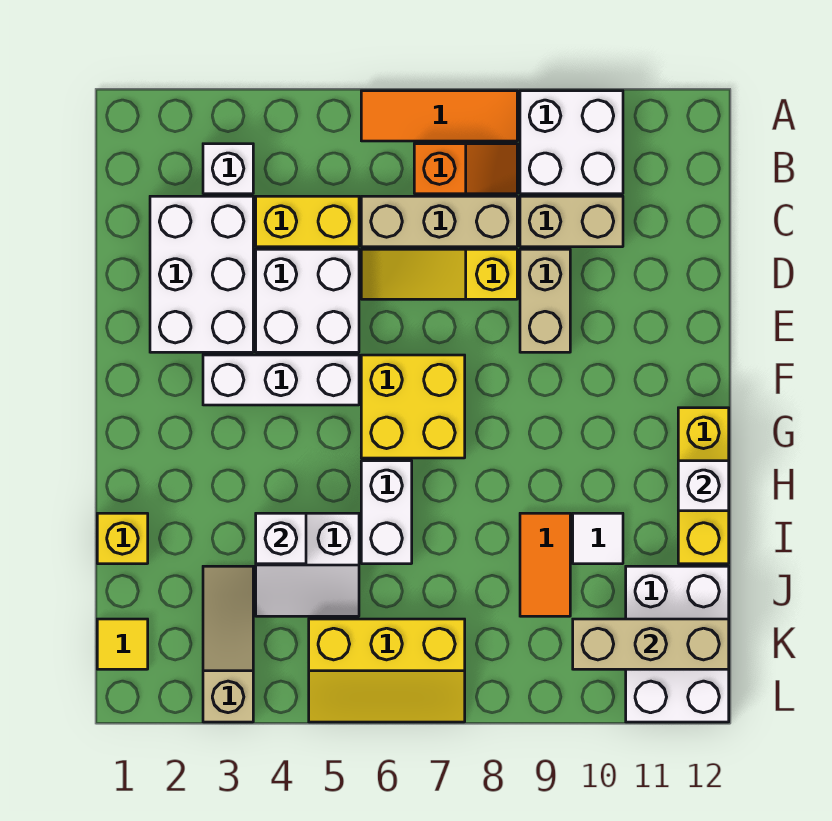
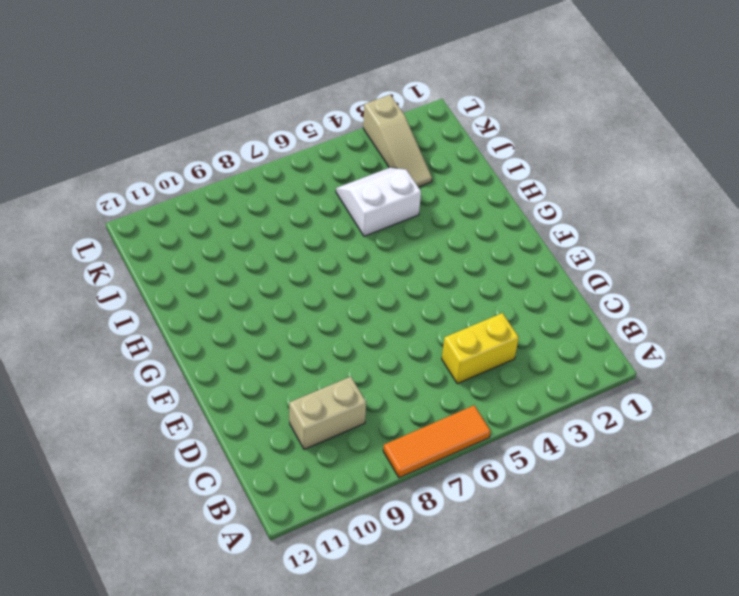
none -> white brick A9:B10 level 1
none -> white brick B3 level 1
none -> orange slope B7:B8 level 1 top 7

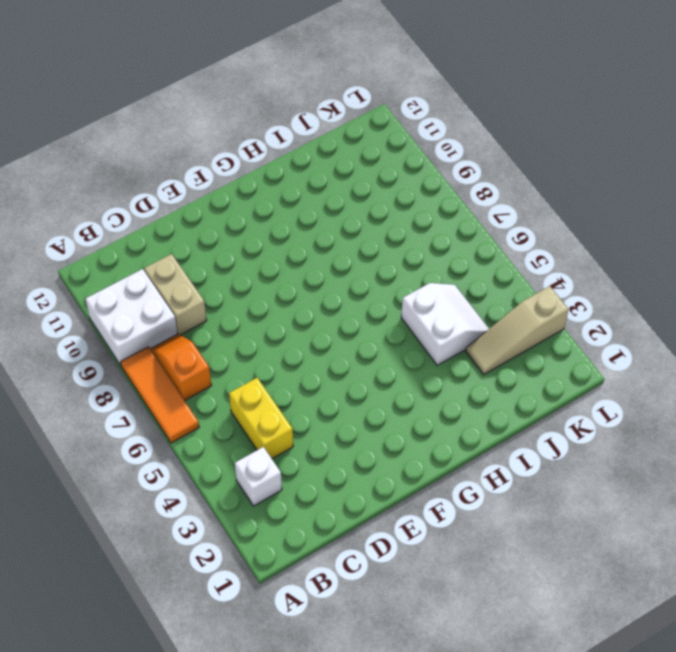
none -> white brick C2:E3 level 1
none -> tan brick C6:C8 level 1
none -> white brick D4:E5 level 1

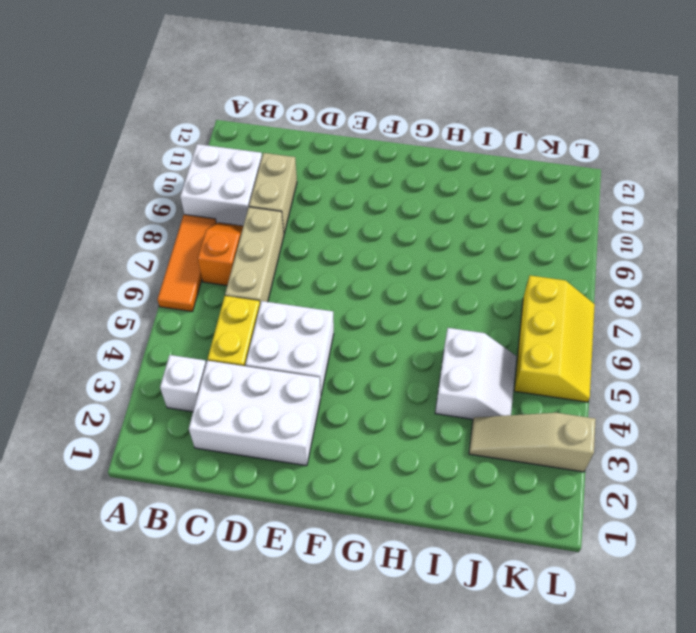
none -> yellow slope D6:D8 level 1 top 8
none -> tan brick D9:E9 level 1
none -> white brick F3:F5 level 1

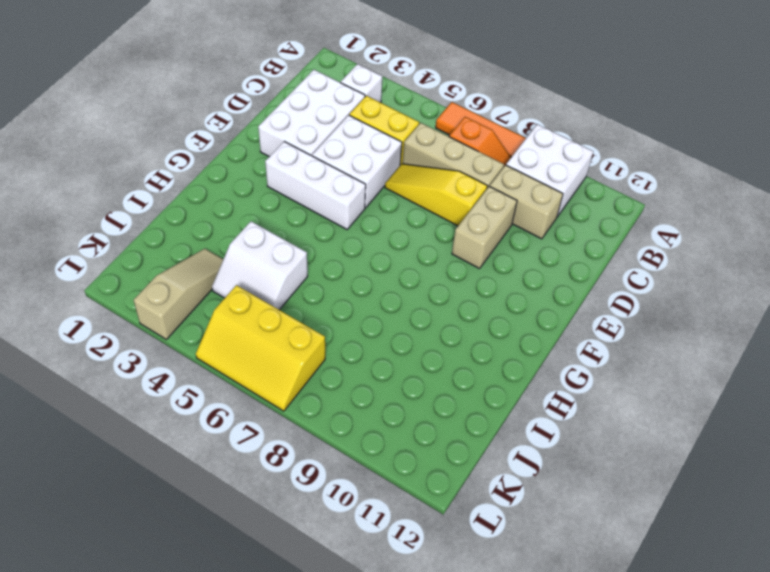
none -> yellow brick F6:G7 level 1
none -> yellow brick G12:I12 level 1
none -> white brick H6:I6 level 1

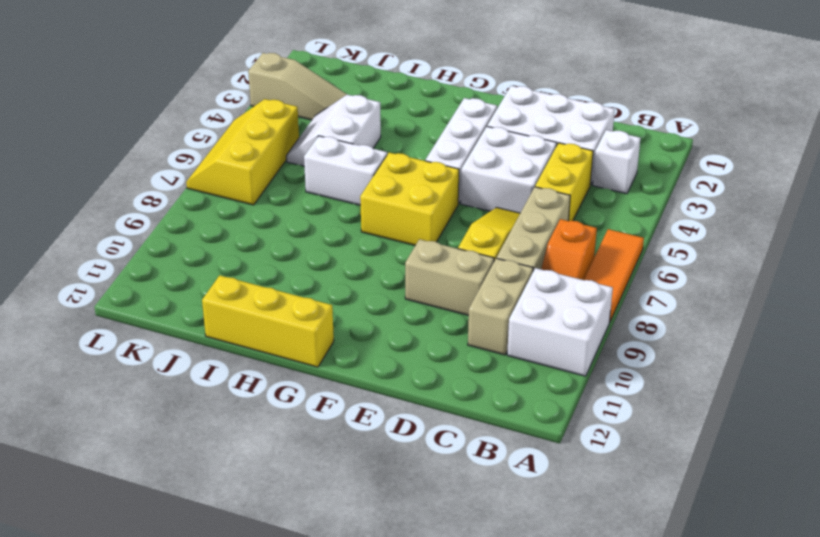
none -> yellow brick I1 level 1
none -> orange tile I9:J9 level 1
none -> white tile I10 level 1

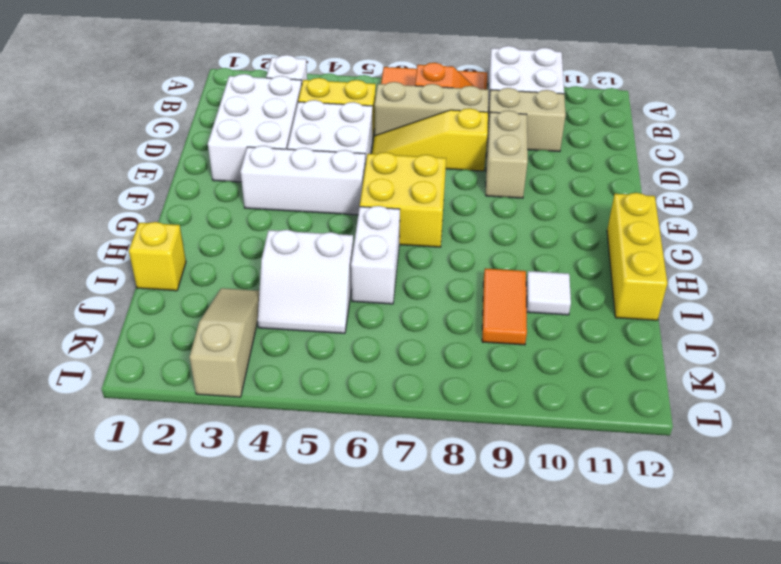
none -> white brick J11:L12 level 1
none -> yellow tile K1 level 1
none -> yellow slope K5:L7 level 1 top K

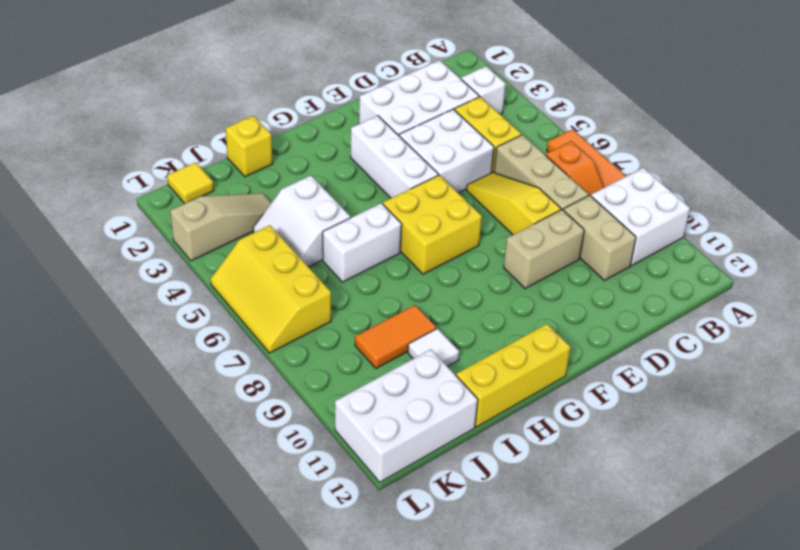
none -> white brick H12 level 2
none -> white brick I4 level 2
none -> tan brick K10:K12 level 2

